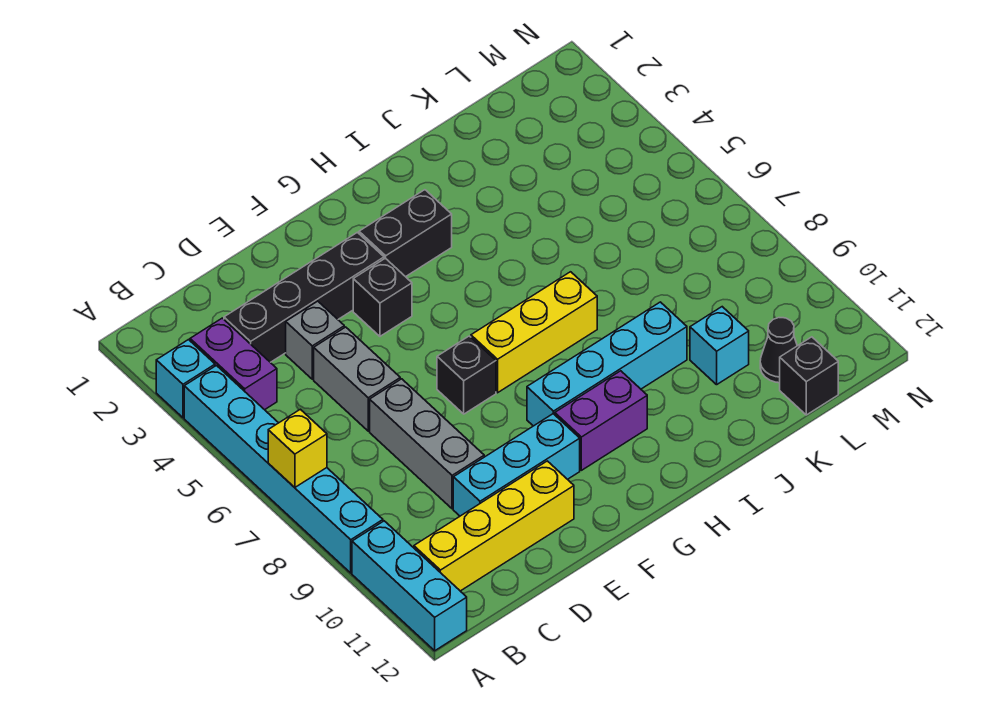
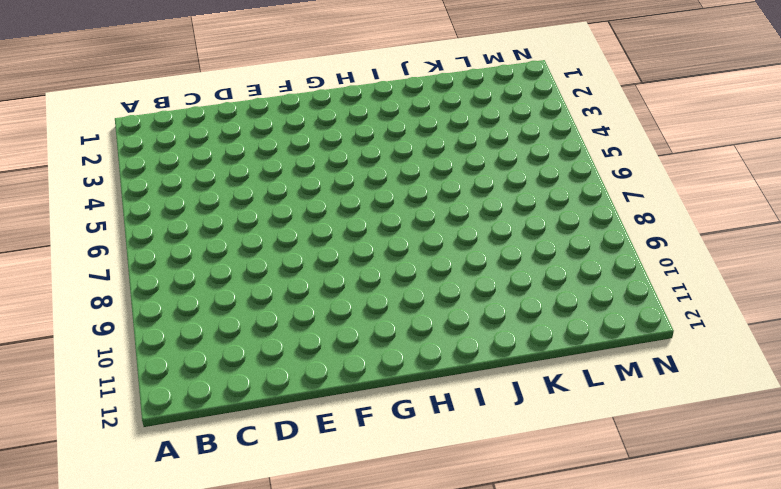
none -> cyan brick A3 level 1
none -> cyan brick A4:A9 level 1
none -> cyan brick A10:A12 level 1

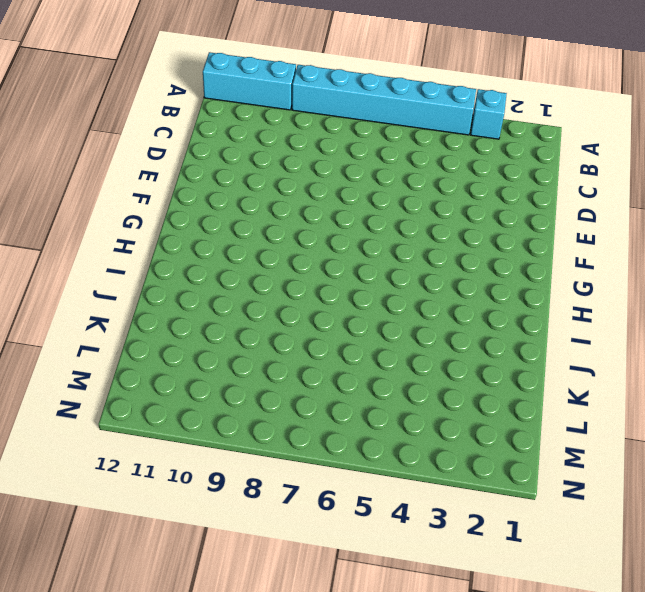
none -> purple brick B3:B4 level 1
none -> yellow brick B11:E11 level 1
none -> black brick C3:F3 level 1

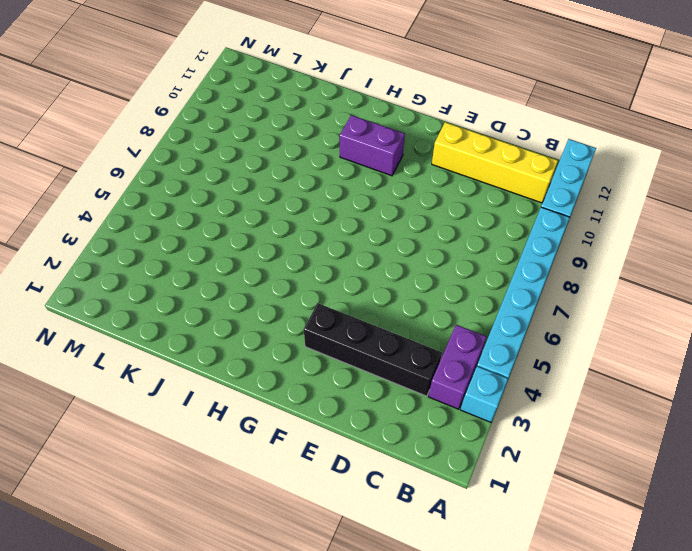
none -> grey brick D4 level 1
none -> grey brick D5:D6 level 1
none -> grey brick D7:D9 level 1

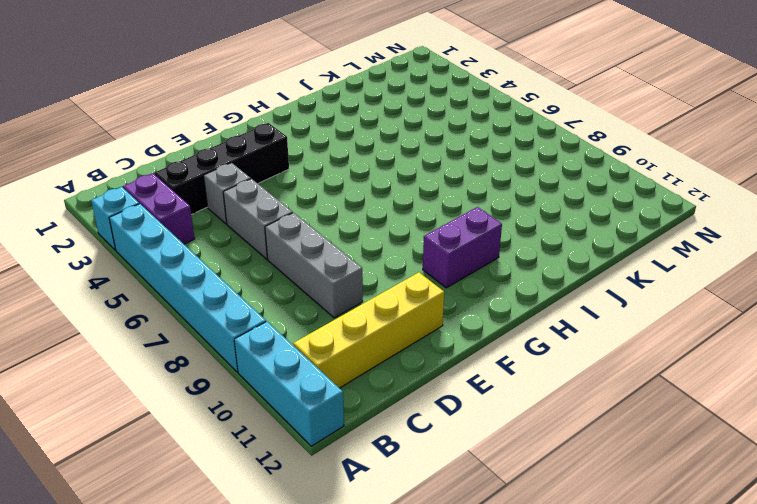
none -> cyan brick D10:F10 level 1
none -> black brick F4 level 1
none -> black brick F7 level 1

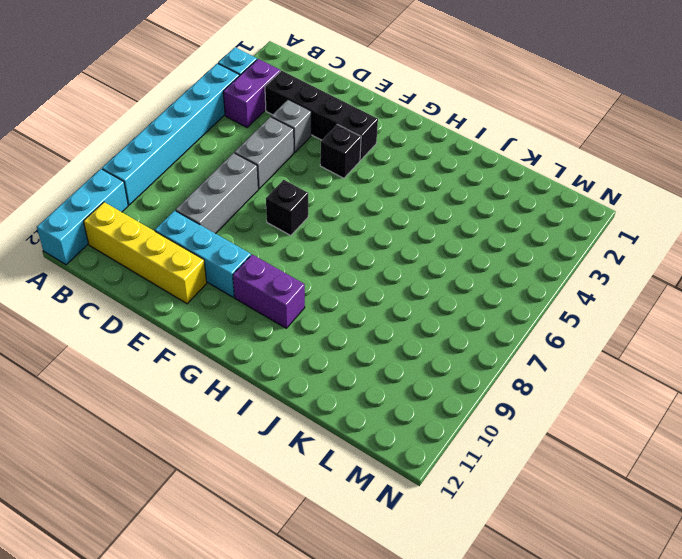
none -> black brick G3:H3 level 1
none -> yellow brick G7:I7 level 1
none -> cyan brick G9:J9 level 1

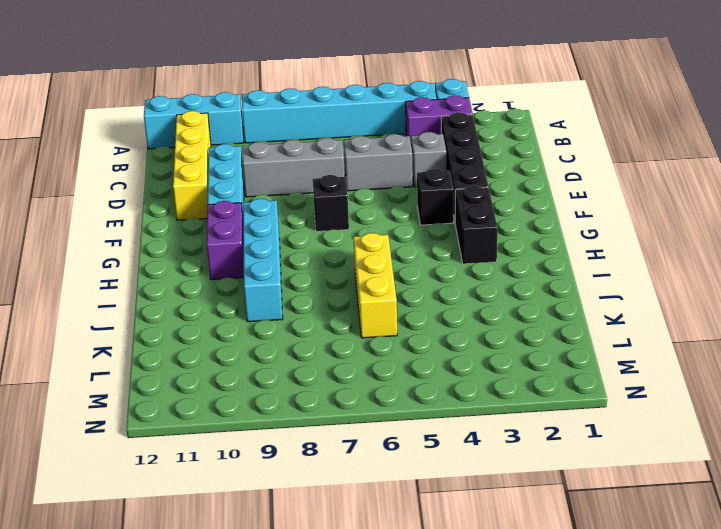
yellow brick I6:K6 level 1 -> yellow brick G7:I7 level 1
none -> cyan brick K10 level 1
none -> black cone L11 level 1
none -> black brick L12 level 1

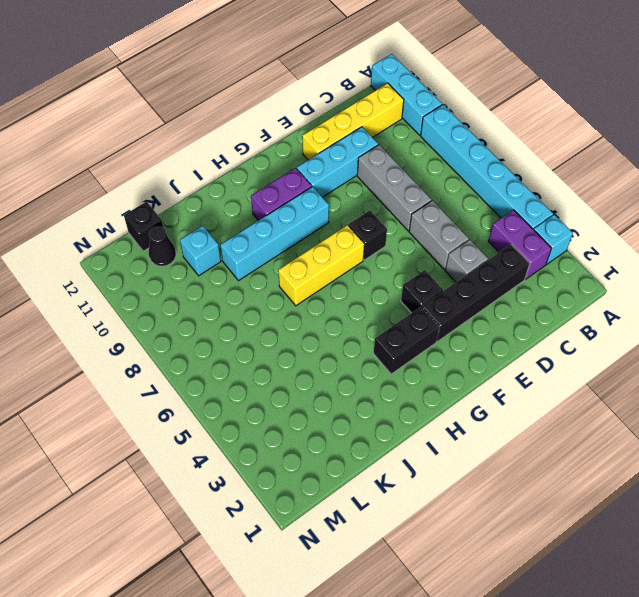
none -> yellow brick A7 level 2

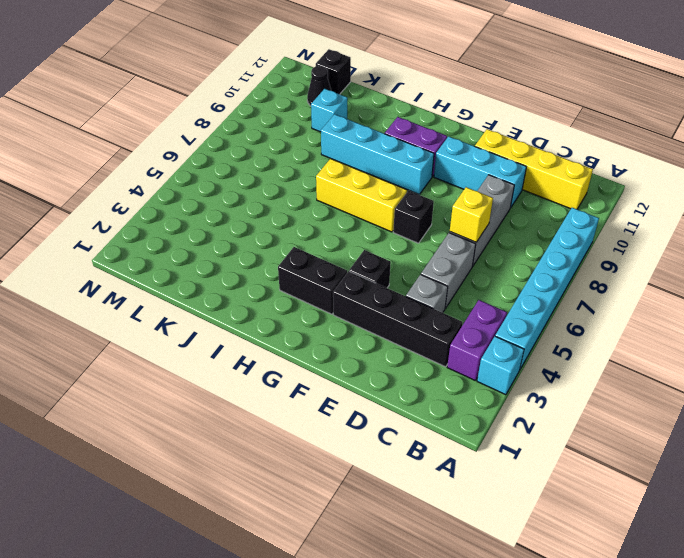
yellow brick D7 level 2 -> yellow brick A7 level 2
none -> cyan brick A10:A12 level 1

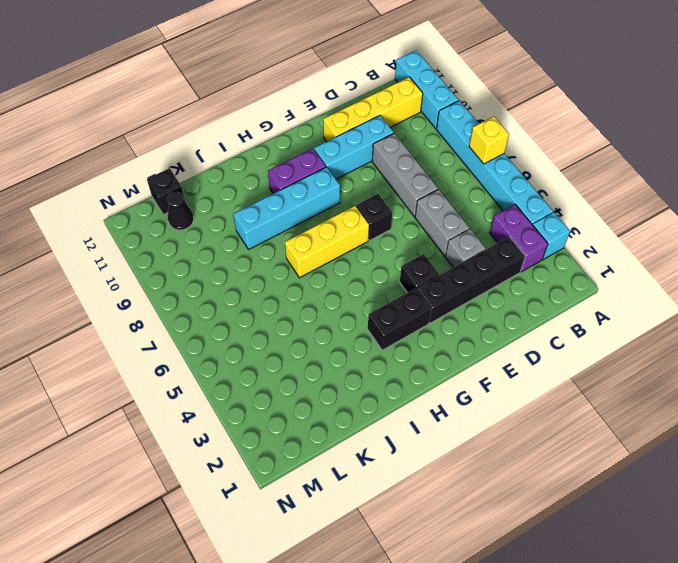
none -> cyan brick K10 level 1

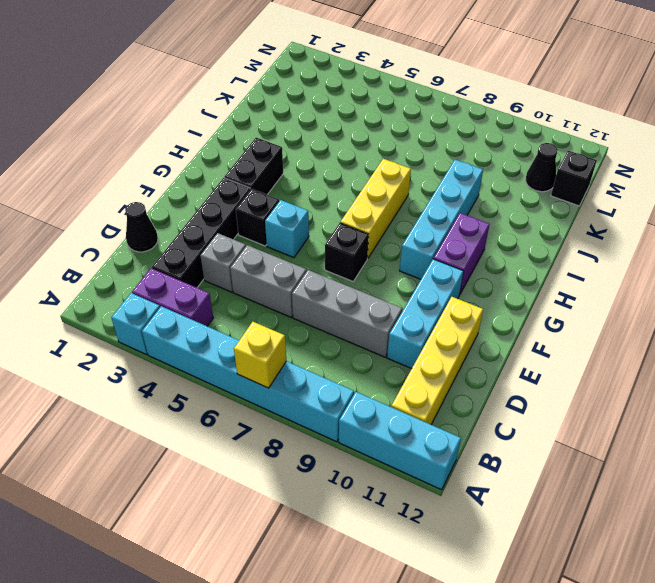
black cone D1 level 1 -> none
cyan brick F5 level 1 -> cyan brick K10 level 1

